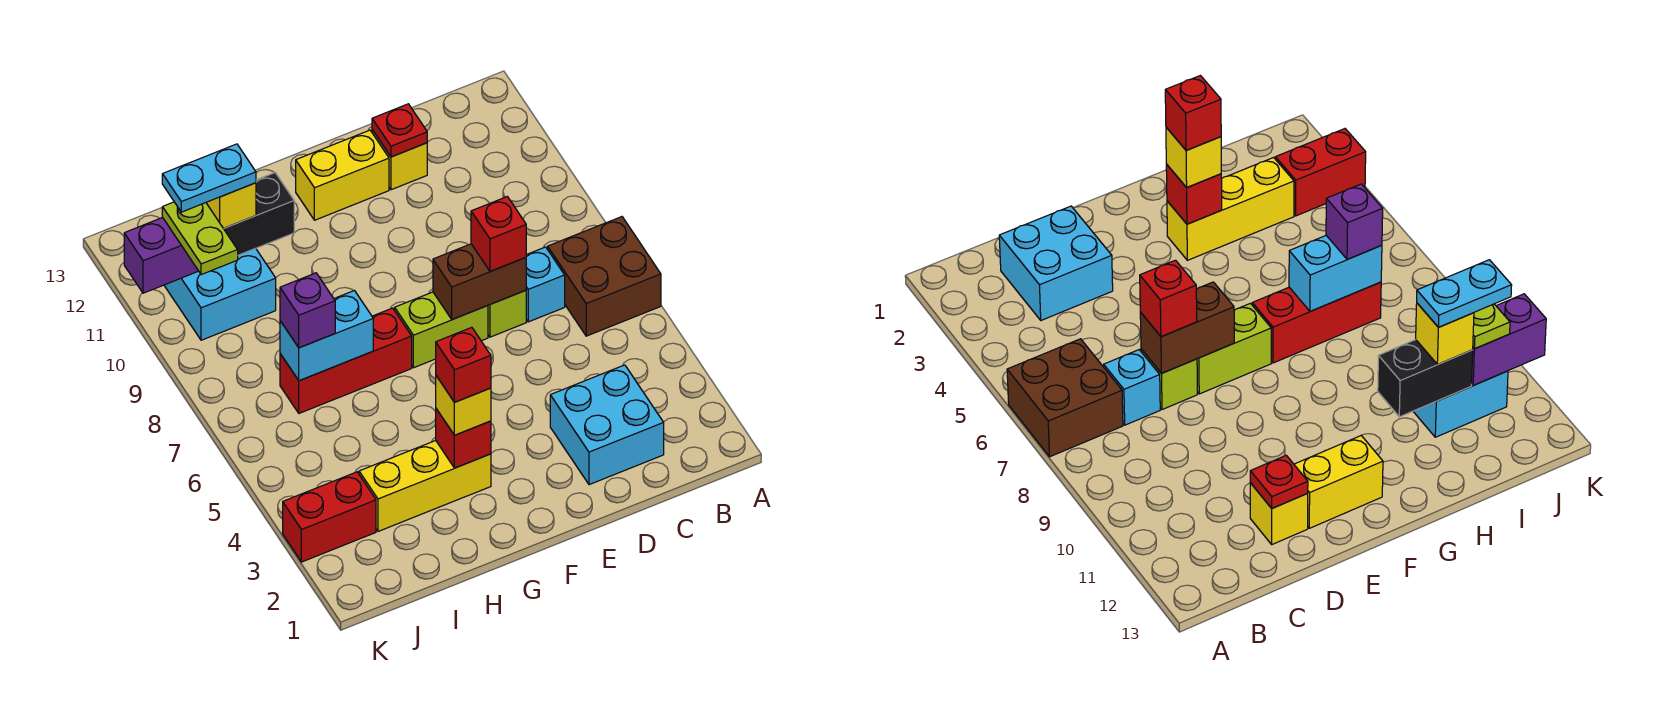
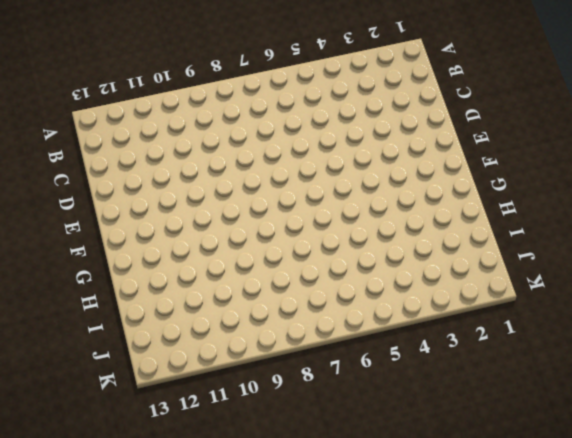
none -> brown brick A6:B7 level 1
none -> cyan brick C2:D3 level 1
none -> cyan brick C7 level 1

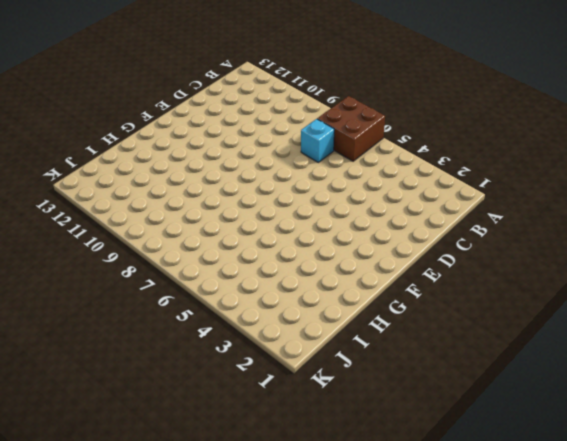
none -> cyan brick C2:D3 level 1
none -> lime brick D7 level 1
none -> yellow brick D12 level 1

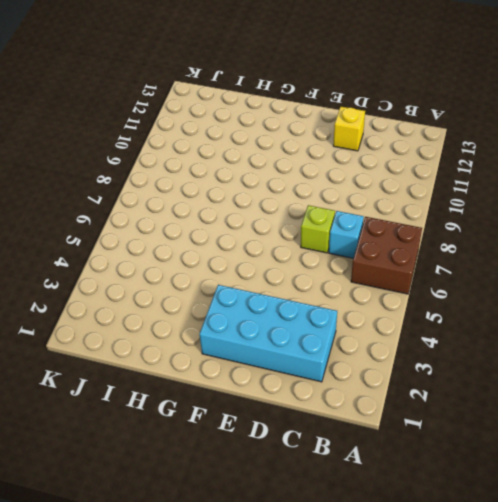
cyan brick C2:F3 level 1 -> cyan brick C2:D3 level 1
none -> lime brick E7:F7 level 1
none -> yellow brick E12:F12 level 1
none -> yellow brick G3:I3 level 1

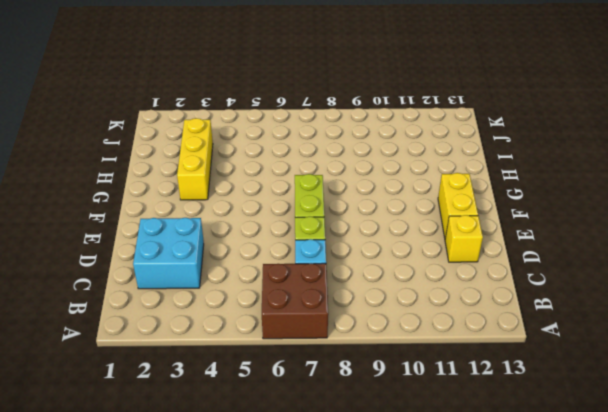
none -> red brick G7:I7 level 1
none -> cyan brick I10:J11 level 1
none -> red brick J3:K3 level 1

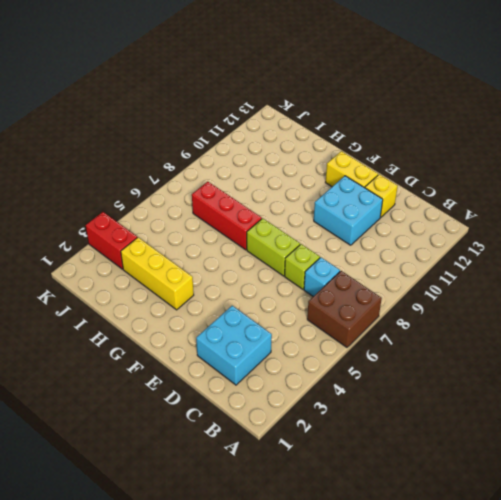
cyan brick D10:E11 level 1 -> cyan brick I10:J11 level 1
none -> brown brick D7:E7 level 2
none -> red plate D12 level 2
none -> red brick G3 level 2

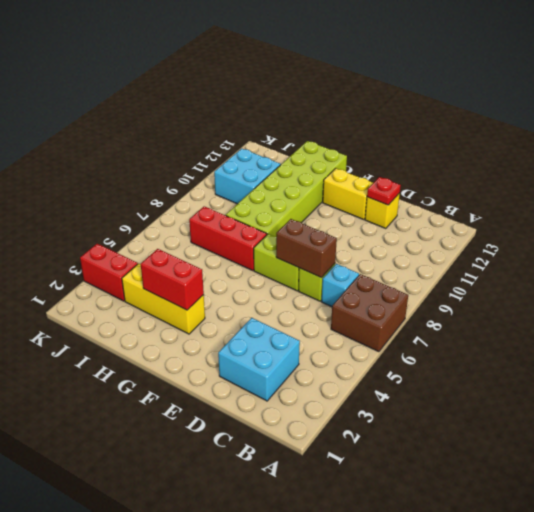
red brick G3:H3 level 2 -> red brick G3 level 2
lime brick G8:H13 level 1 -> none
none -> cyan brick H7:I7 level 2
none -> black brick H11:I11 level 2
none -> purple brick J11:K11 level 2

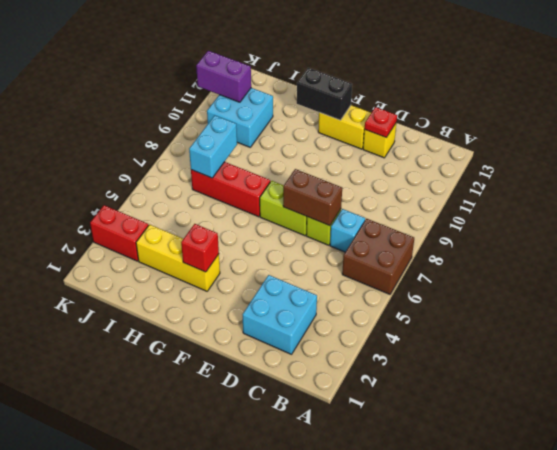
black brick F12:G12 level 2 -> black brick H11:I11 level 2
cyan brick I7:I8 level 2 -> cyan brick H7:I7 level 2
none -> red brick D7 level 3
none -> yellow brick G3 level 3
none -> purple brick I7 level 3

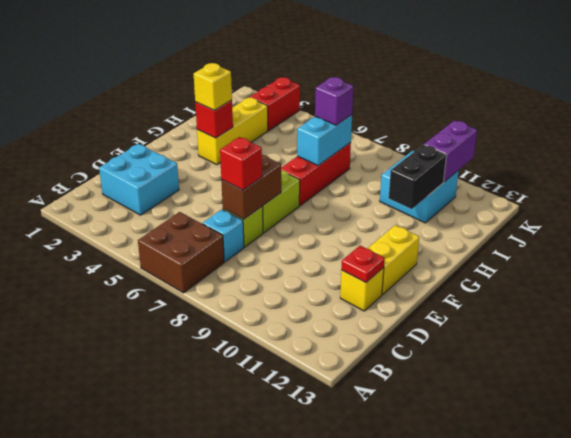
none -> yellow brick I11 level 3
none -> lime plate J10:J11 level 3
none -> red brick G3 level 4

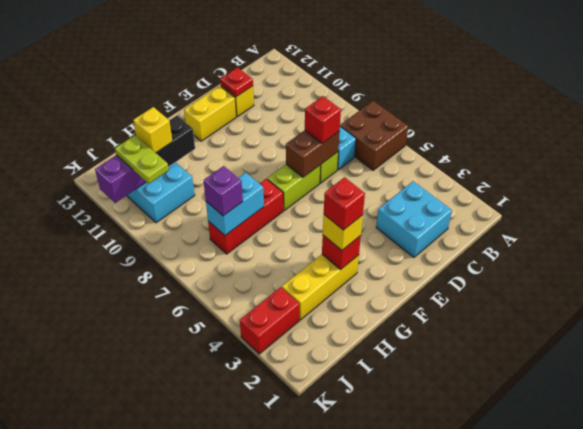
none -> cyan plate I11:J11 level 4

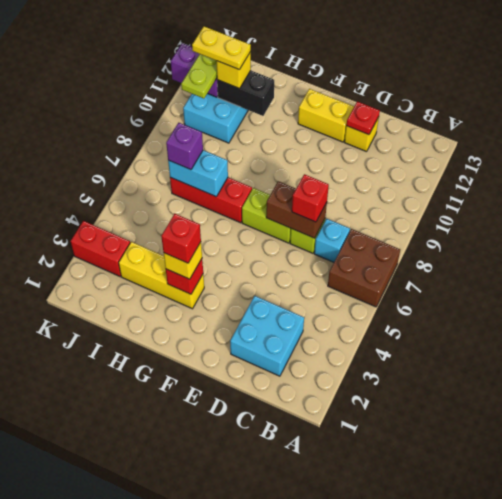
yellow plate I11:J11 level 4 -> cyan plate I11:J11 level 4

